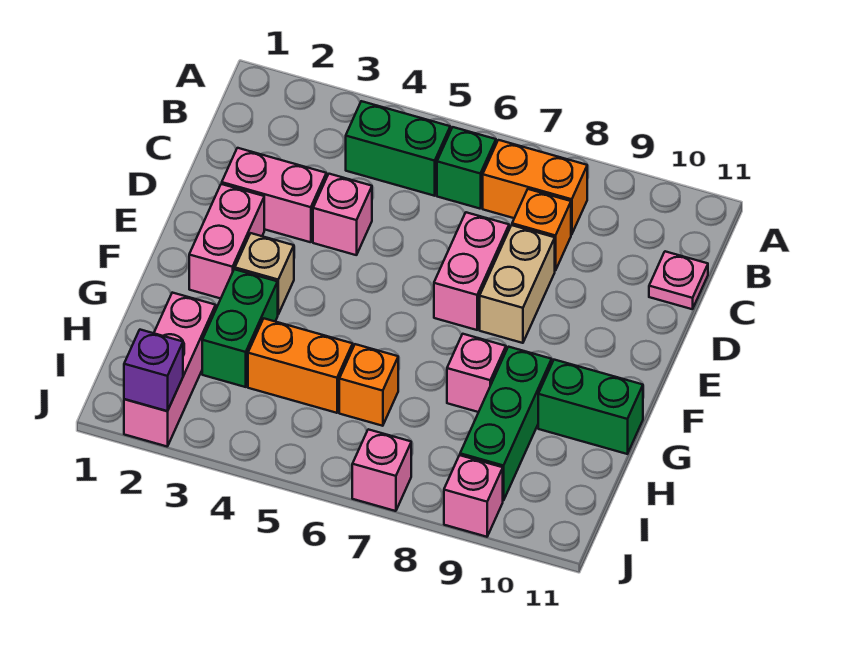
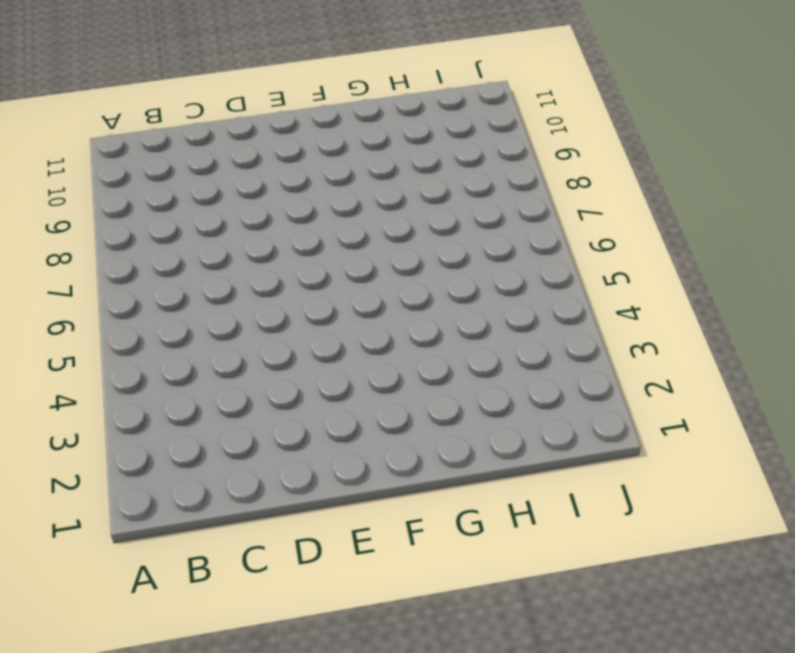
none -> green brick B4:B5 level 1
none -> green brick B6 level 1
none -> orange brick B7:B8 level 1

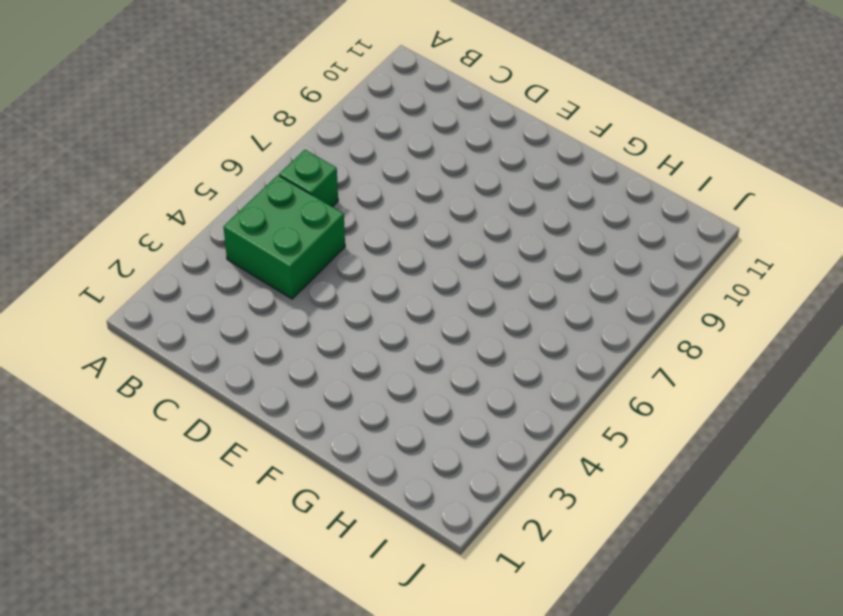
green brick B4:C5 level 1 -> green brick B4:B5 level 1
none -> orange brick B7:B8 level 1
none -> orange brick C8 level 1
none -> pink plate C11 level 1

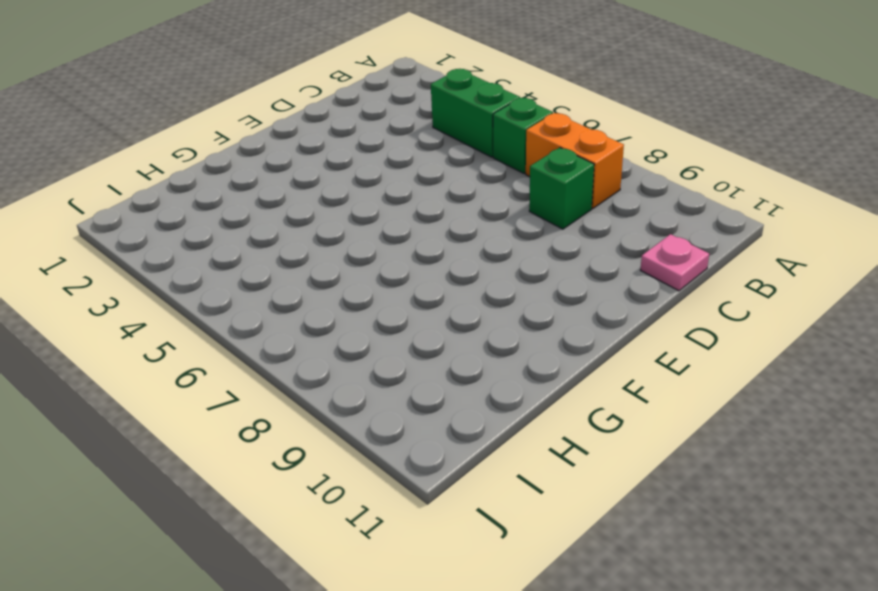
green brick C8 level 1 -> orange brick C8 level 1
none -> pink brick D2:D3 level 1
none -> pink brick D4 level 1
none -> pink brick D7:E7 level 1

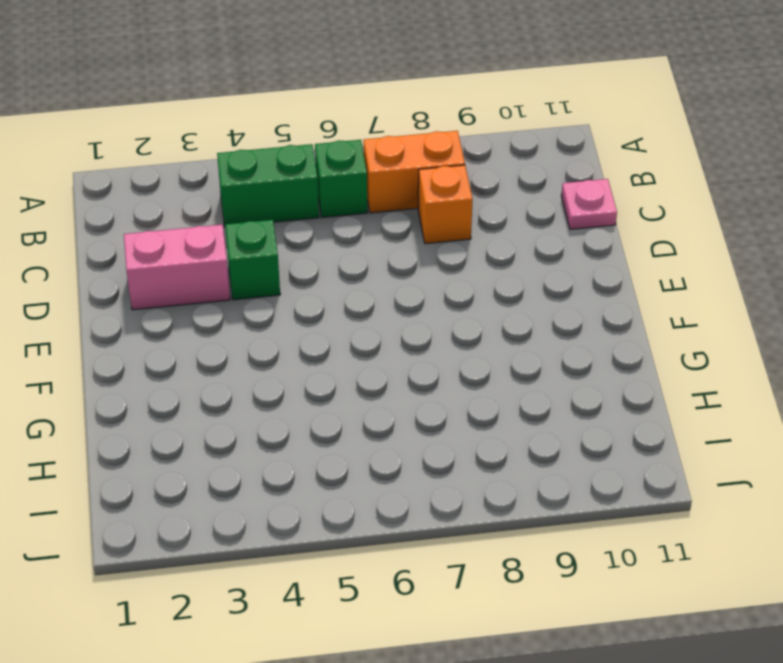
green brick D4 level 1 -> pink brick D4 level 1
none -> pink brick D7:E7 level 1
none -> tan brick D8:E8 level 1
none -> pink brick E2:F2 level 1

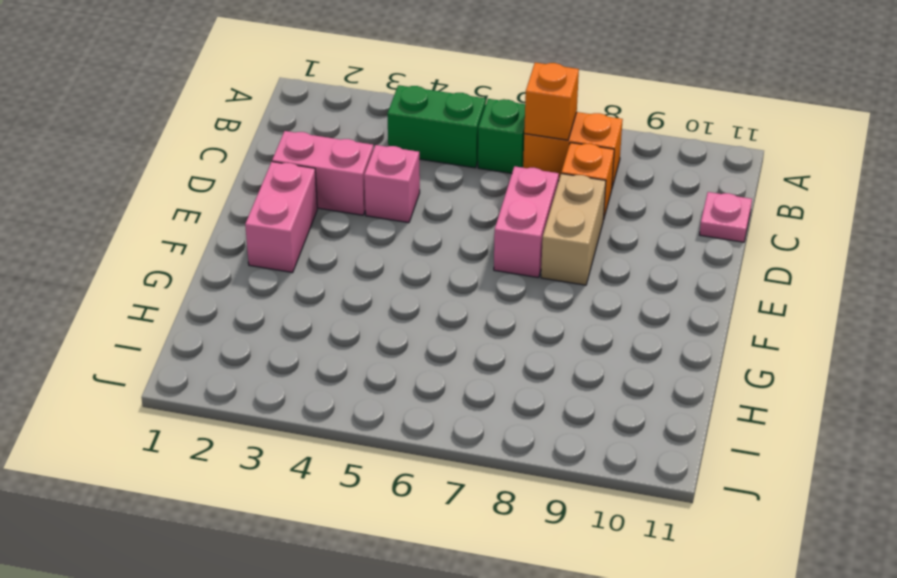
orange brick B7 level 2 -> orange brick H6 level 1
none -> tan brick F3 level 1
none -> green brick G3:H3 level 1
none -> pink brick G8 level 1

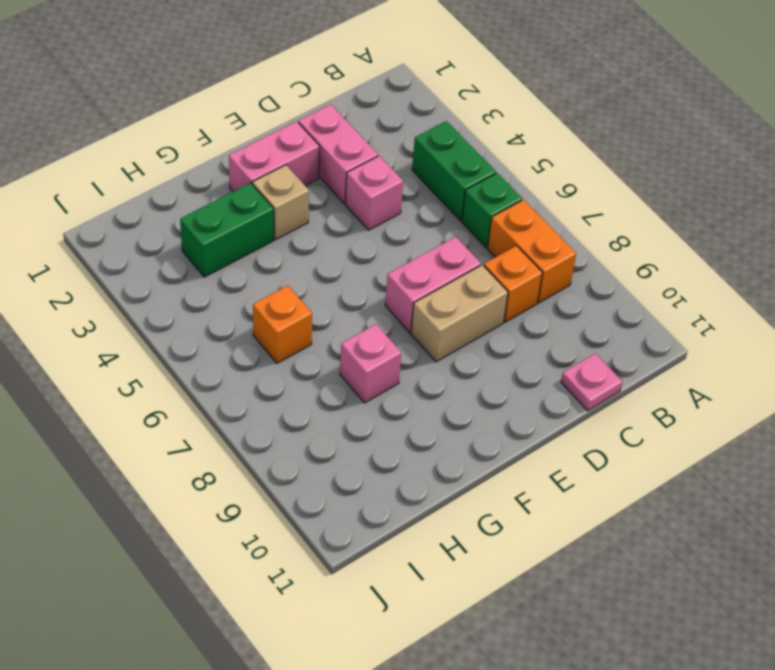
none -> green brick G9:I9 level 1
none -> green brick G10:G11 level 1
none -> pink brick H2:J2 level 1

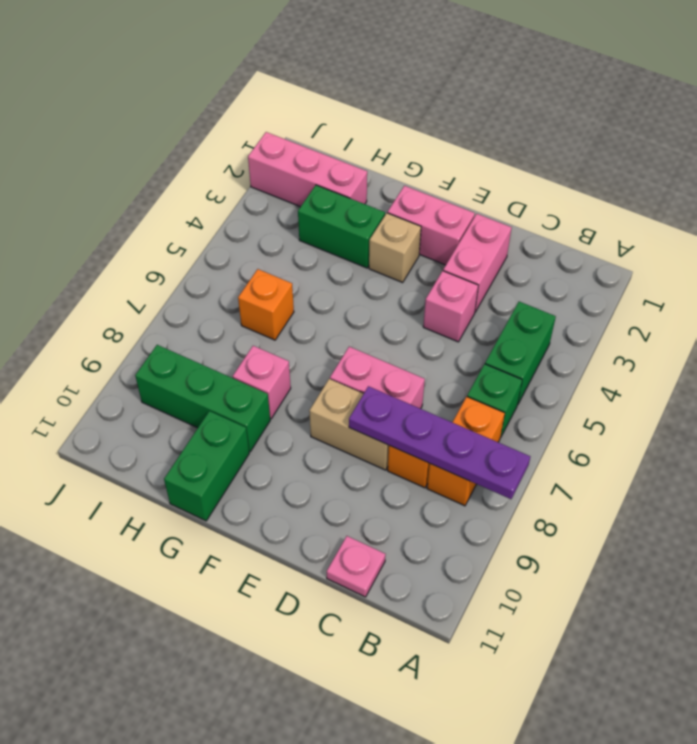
purple plate A8:D8 level 2 -> none
none -> orange brick H4:H5 level 1
none -> pink brick J7 level 1
none -> pink brick J9 level 1

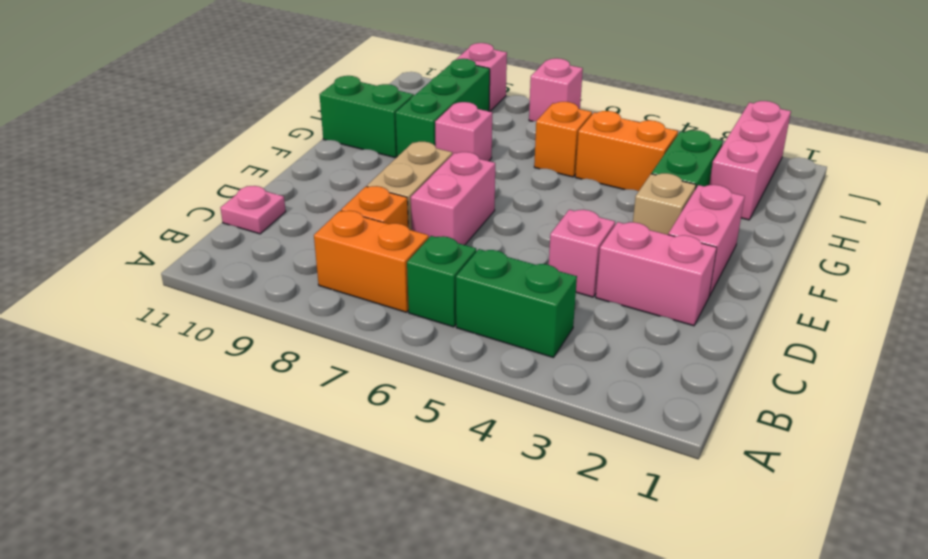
none -> purple brick J2 level 2

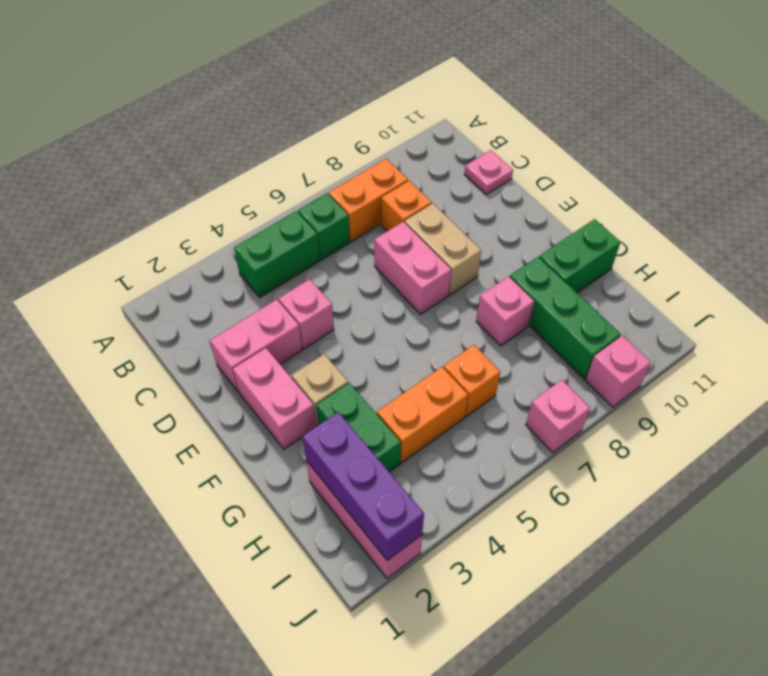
purple brick H2:J2 level 2 -> purple brick J2 level 2

